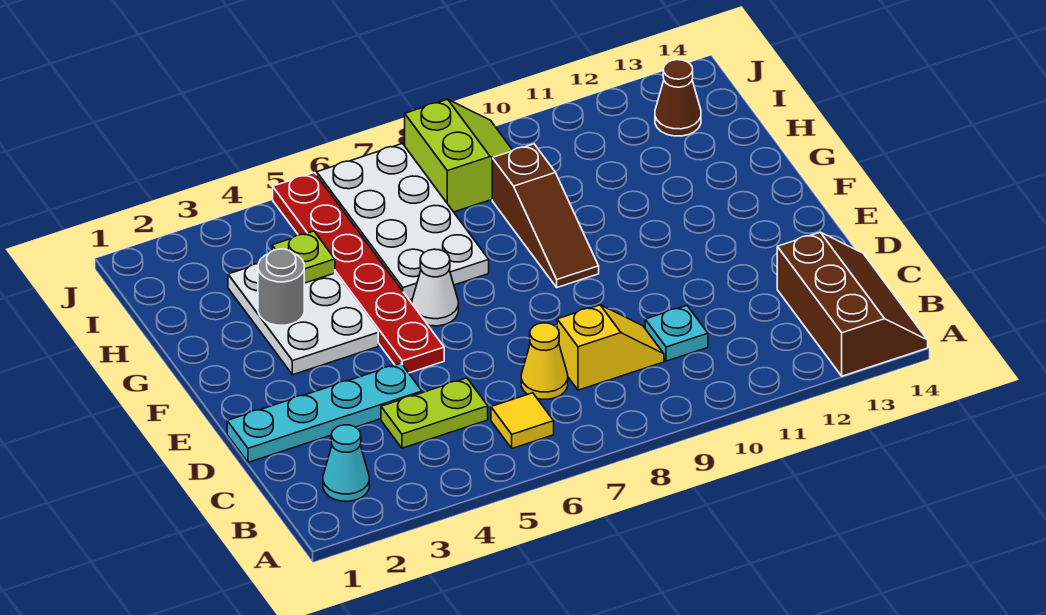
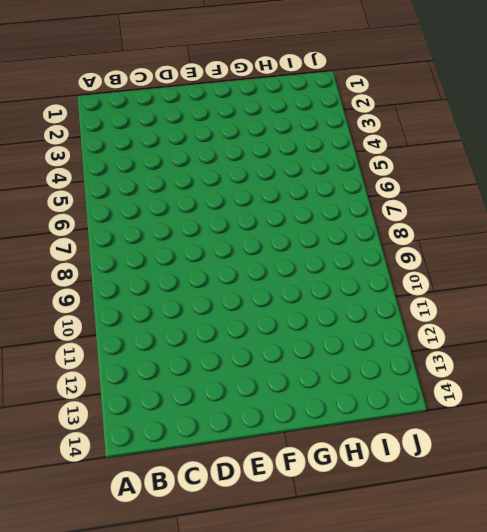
none -> brown slope A13:C14 level 1 top 13
none -> cyan cone B2 level 1
none -> yellow tile B6 level 1

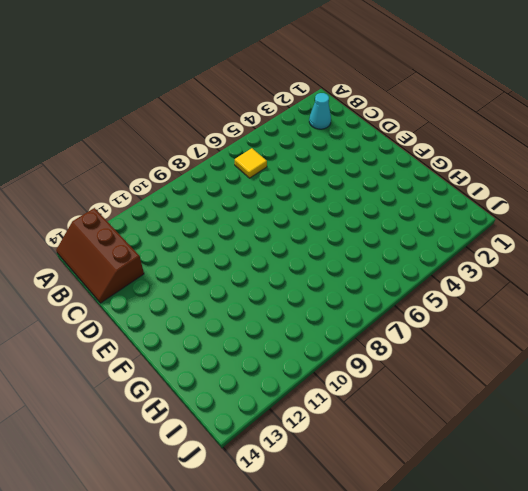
none -> lime plate C4:C5 level 1
none -> yellow cone C7 level 1
none -> yellow slope C8:C9 level 1 top 8

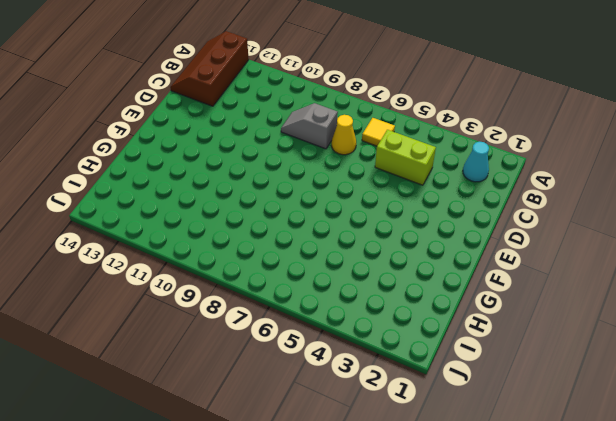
lime brick C4:C5 level 1 -> lime plate C4:C5 level 1
grey slope C8:C9 level 1 top 8 -> yellow slope C8:C9 level 1 top 8
none -> cyan plate C10 level 1
none -> cyan plate D1:D4 level 1
none -> red plate E5:J5 level 1

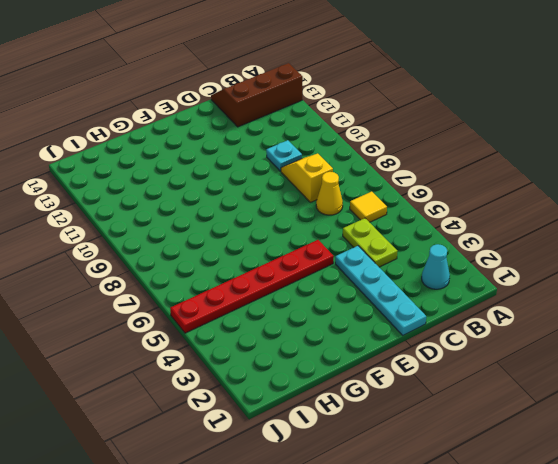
none -> white plate F3:H4 level 1
none -> white cone F6 level 1
none -> brown slope F9:H9 level 1 top H

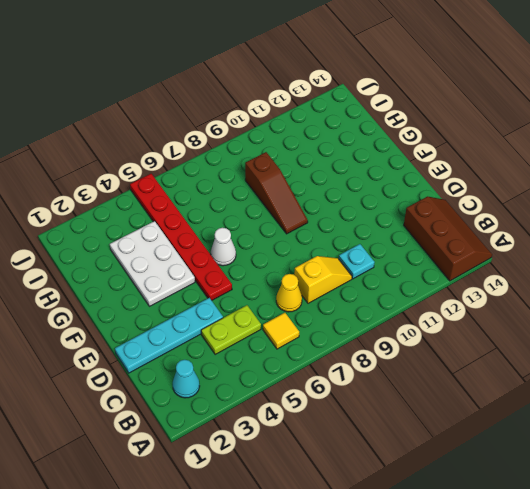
none -> white plate G6:J7 level 1
none -> lime slope I8:J9 level 1 top 8
none -> brown cone I13 level 1

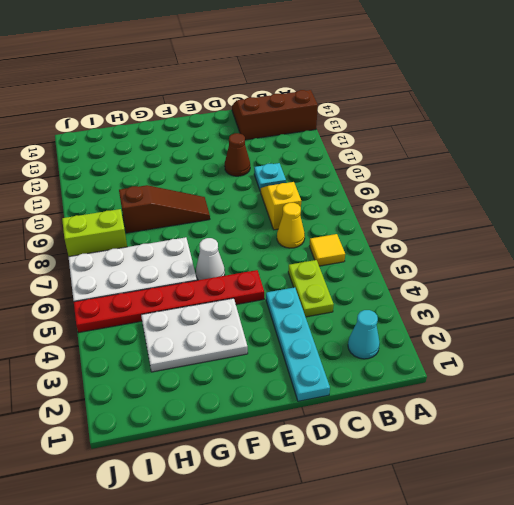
brown cone D11 level 1 -> brown cone I13 level 1
none -> grey round brick G3 level 2
none -> lime plate H4 level 2

